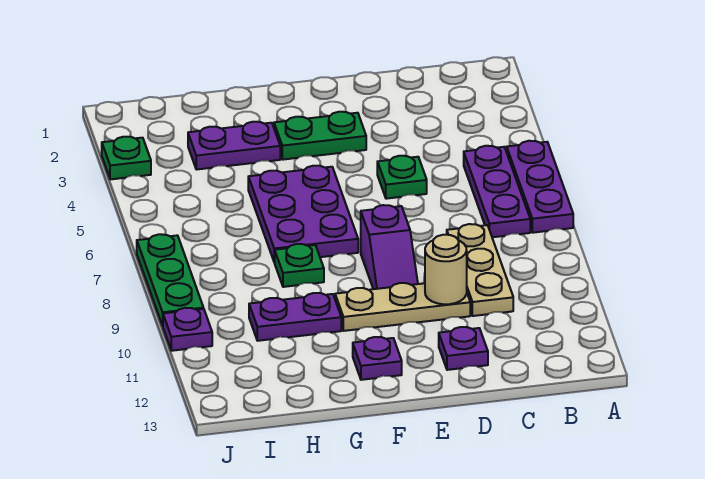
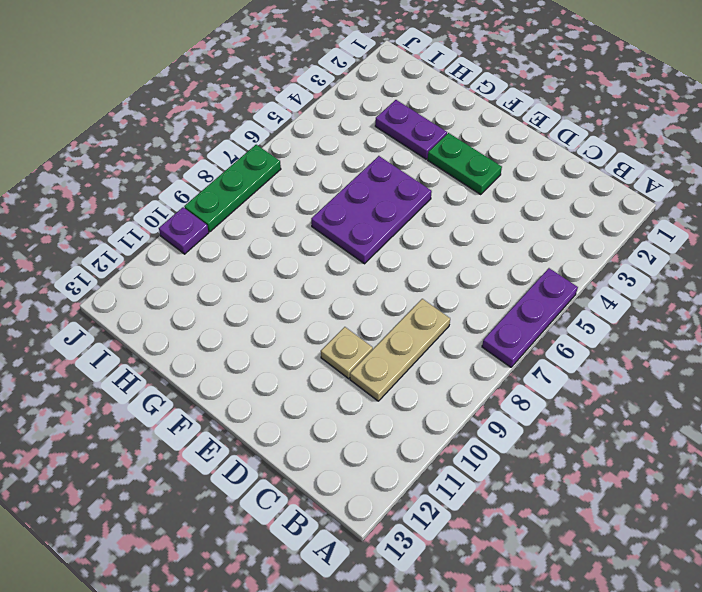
tan plate D10 level 1 -> tan plate D10:F10 level 1
none -> purple plate B5:B7 level 1
none -> green plate D5 level 1
none -> purple plate D12 level 1

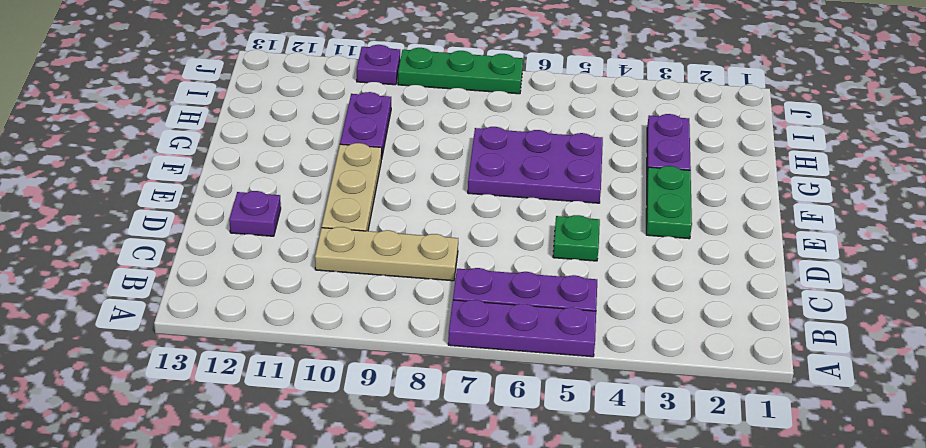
none -> purple slope E8:E9 level 1 top 8
none -> purple plate F12 level 1
none -> green plate G8 level 1

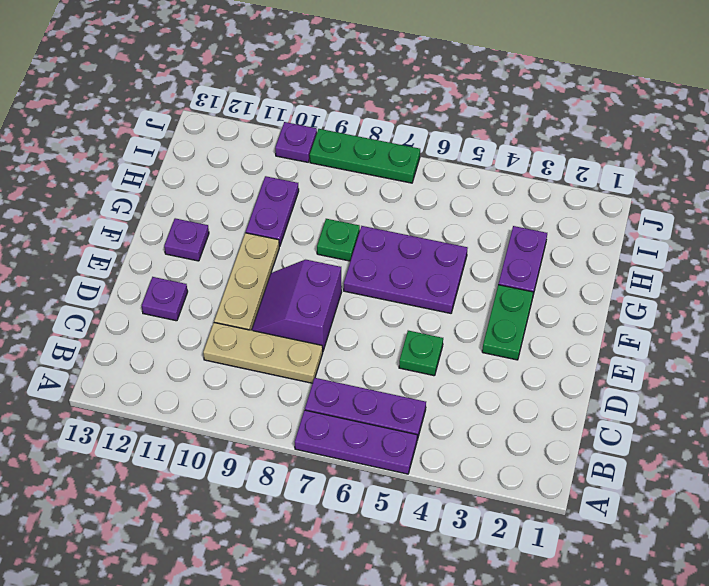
purple slope D8:E9 level 1 top 8 -> purple slope E8:E9 level 1 top 8
none -> green plate J3 level 1
none -> tan round brick D10 level 2

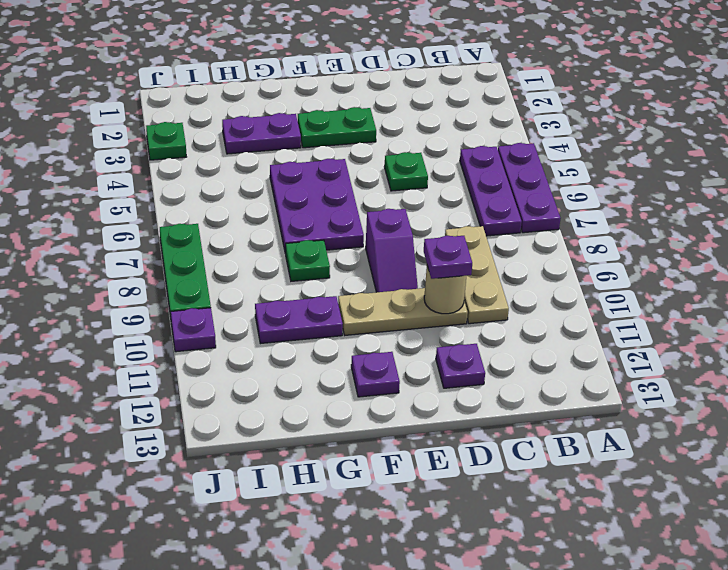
purple plate D10 level 3 -> none

